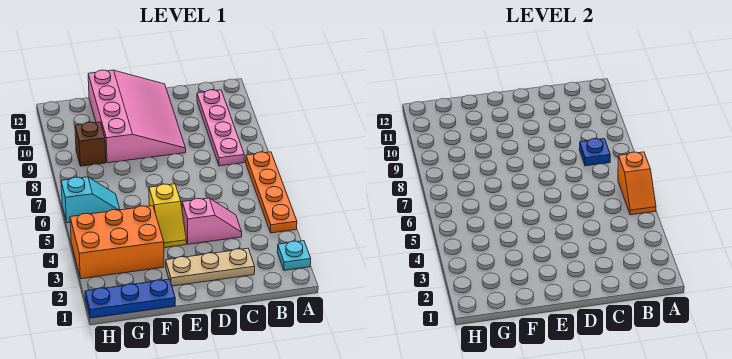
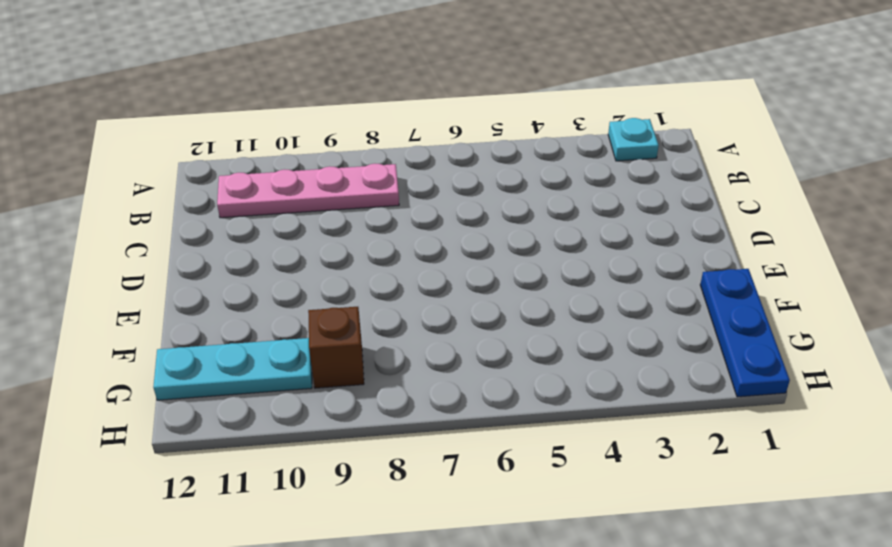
cyan plate G10:G12 level 1 -> none
none -> orange plate A4:A7 level 1
none -> tan plate C2:E2 level 1
none -> pink slope C4:D4 level 1 top D

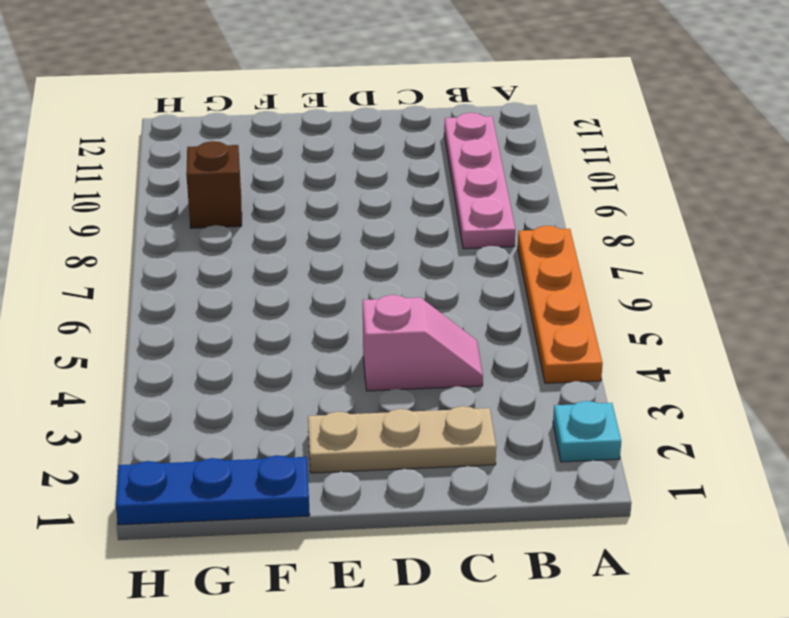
none -> pink slope D9:F12 level 1 top F
none -> yellow slope E4:E5 level 1 top 5
none -> orange brick F3:H4 level 1

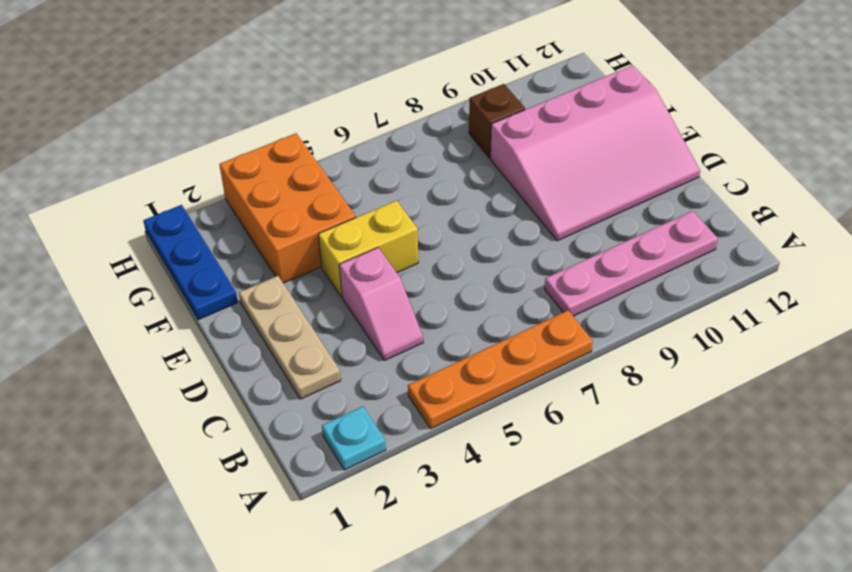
yellow brick E4:E5 level 1 -> yellow slope E4:E5 level 1 top 5
none -> cyan slope G6:H6 level 1 top H
none -> orange slope A5:A6 level 2 top 6
none -> blue plate B8 level 2

